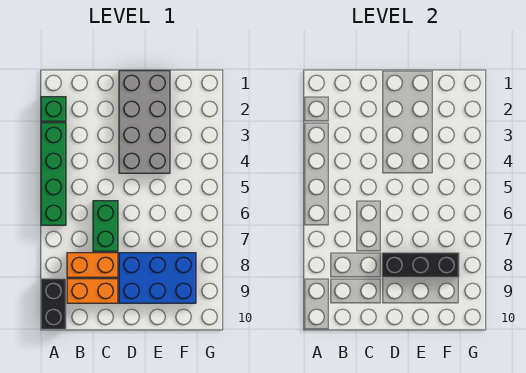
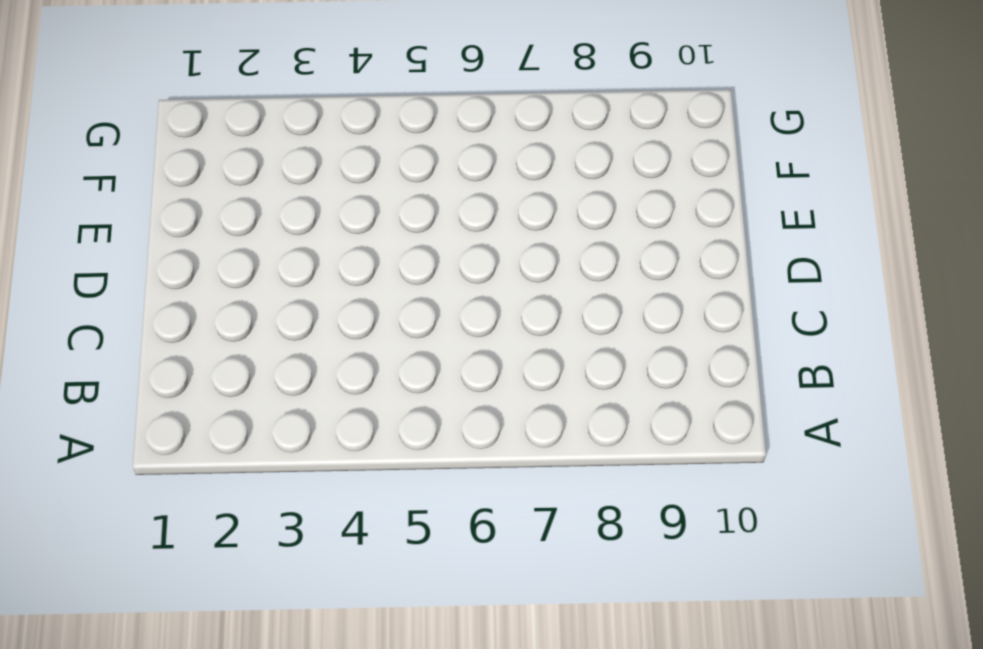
none -> green brick A2 level 1
none -> green brick A3:A6 level 1

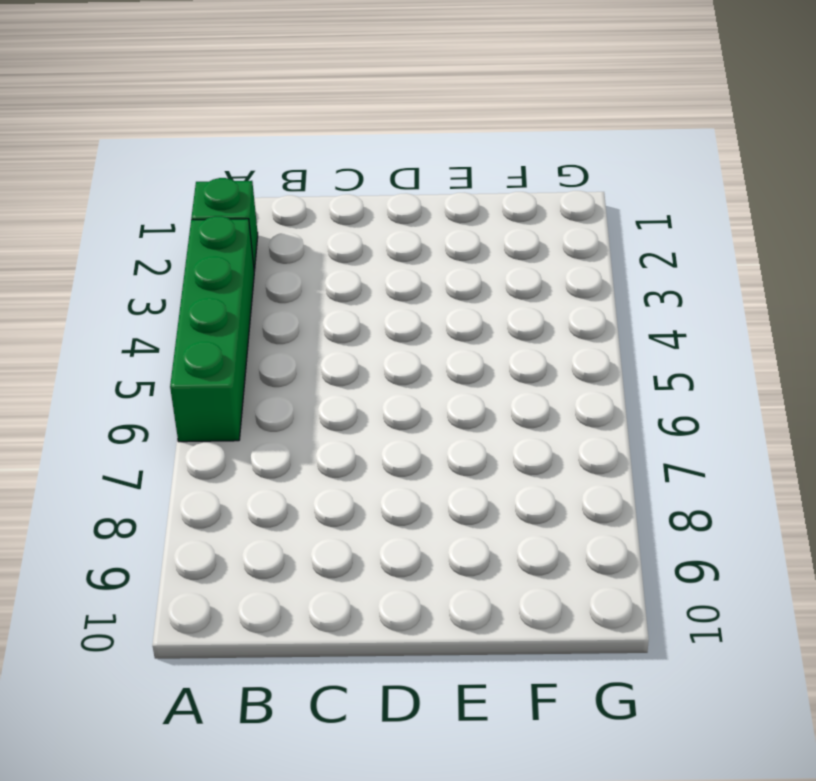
none -> black brick A9:A10 level 1
none -> orange brick B8:C8 level 1

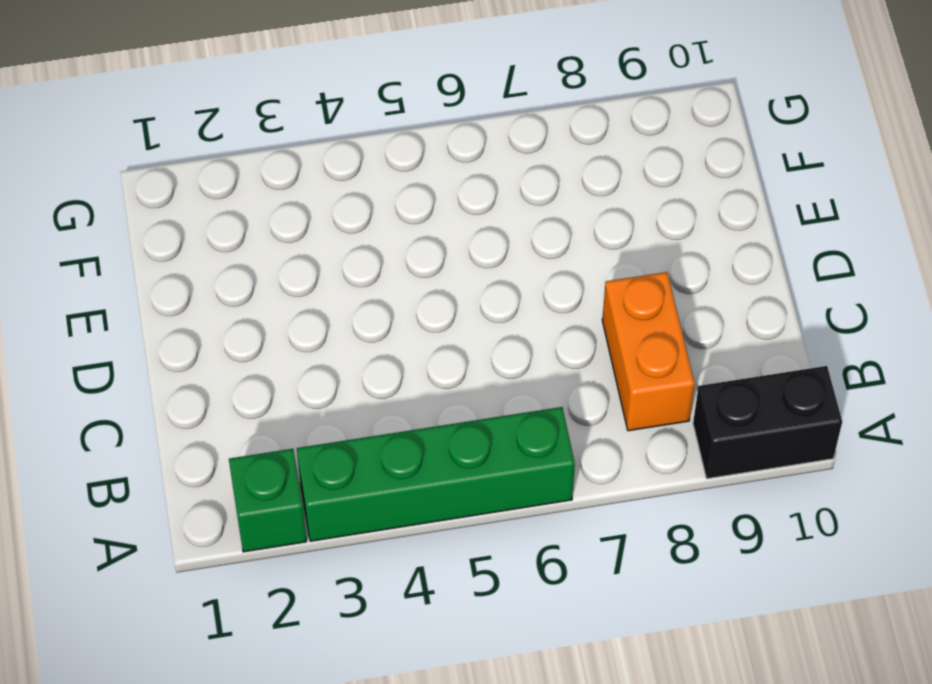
none -> orange brick B9:C9 level 1
none -> green brick C6:C7 level 1

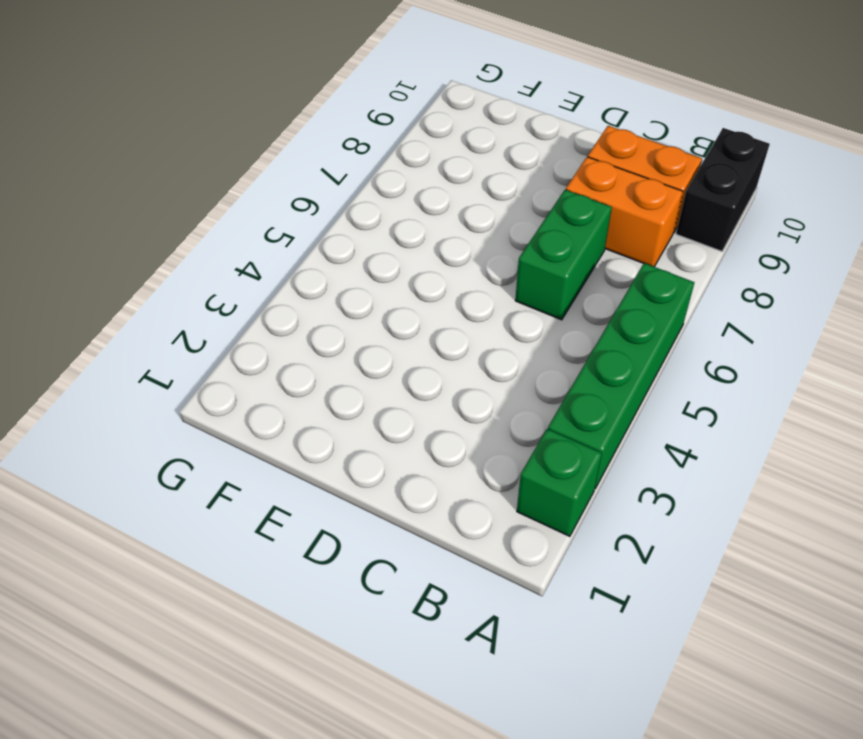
none -> grey brick D1:E4 level 1
none -> blue brick D8:F9 level 1

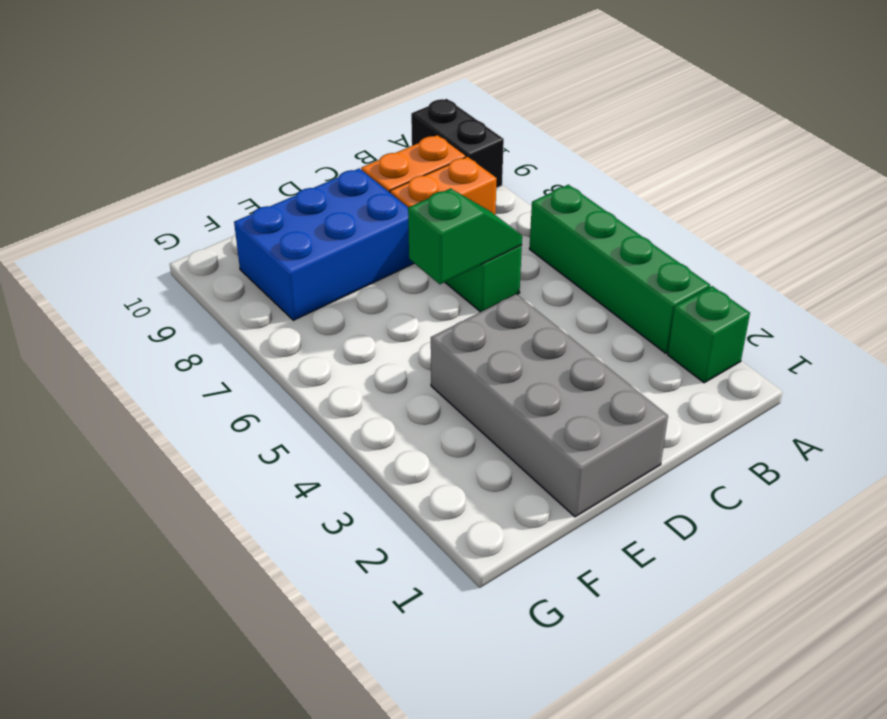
green slope C6:D6 level 2 top D -> none
none -> black brick D8:F8 level 2

